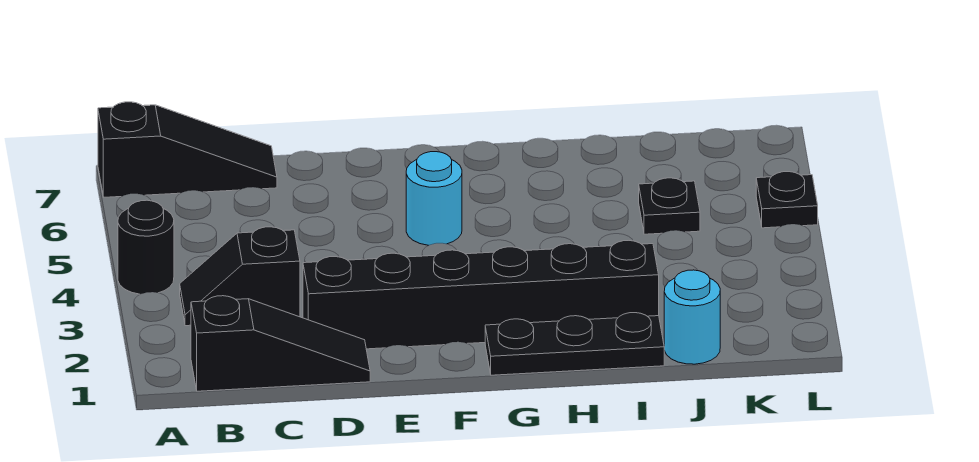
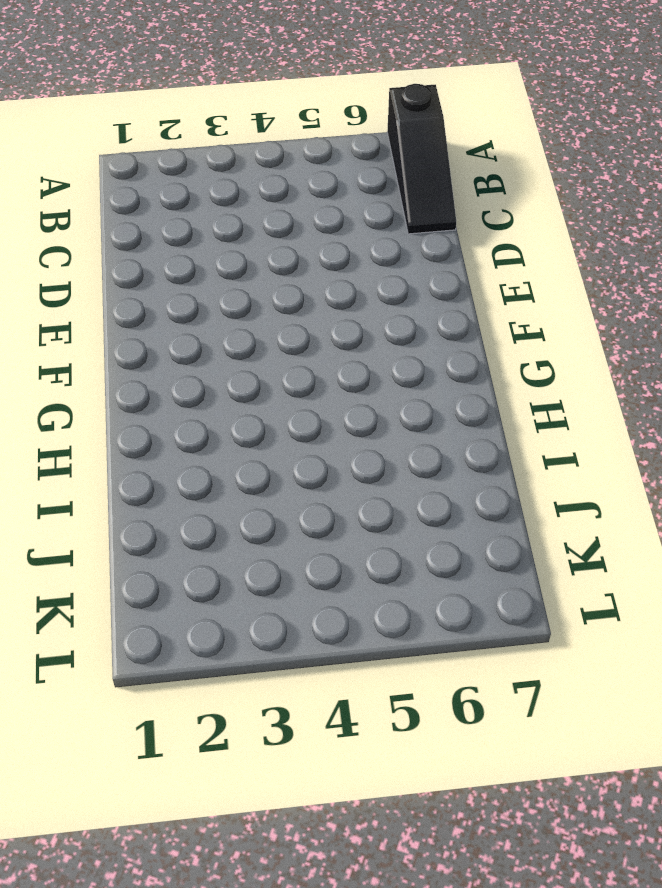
none -> black round brick A4 level 1
none -> black slope B1:D1 level 1 top B

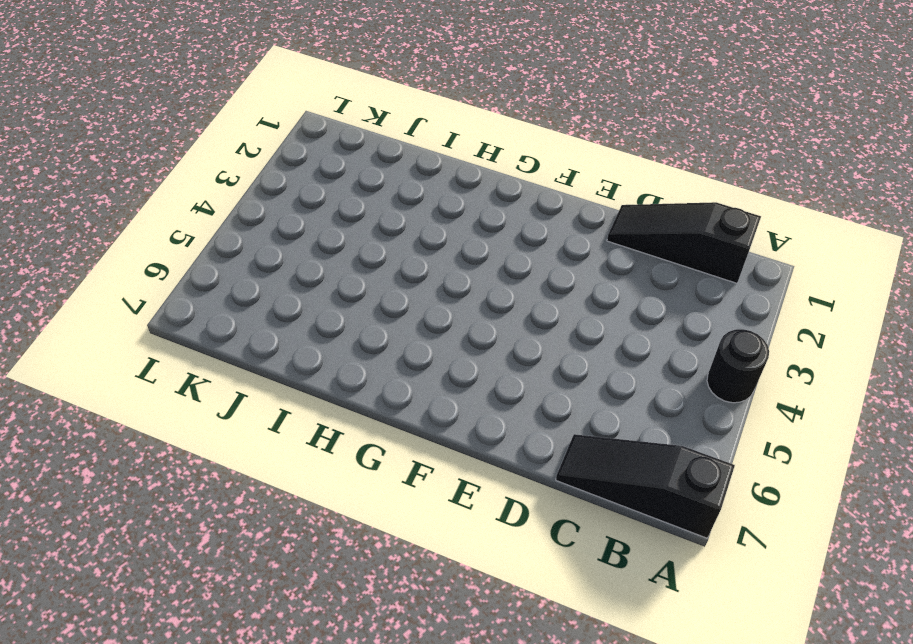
none -> black slope B3:C3 level 1 top C
none -> black brick D2:I2 level 1

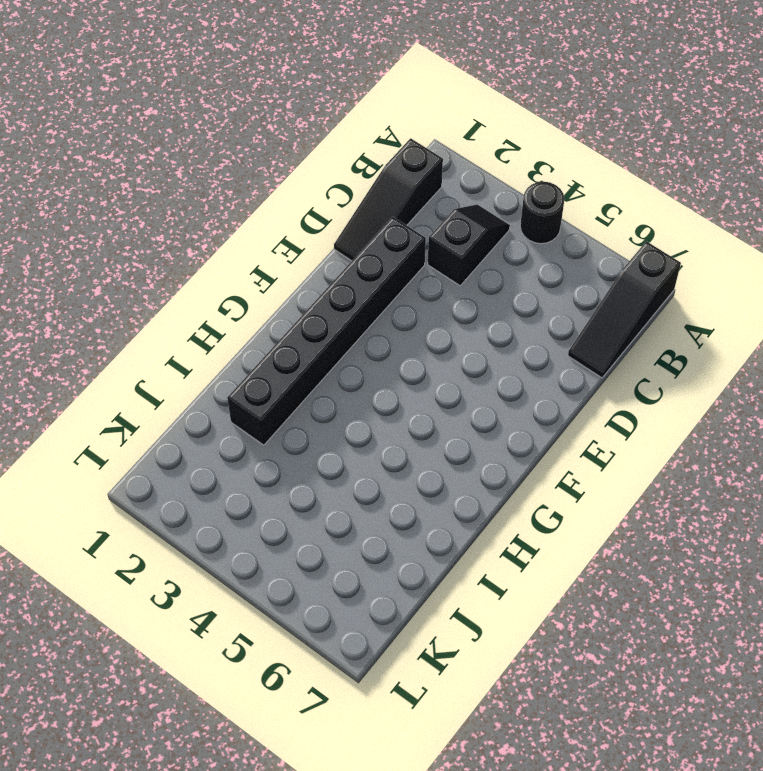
none -> cyan round brick F5 level 1
none -> black plate G1:I1 level 1

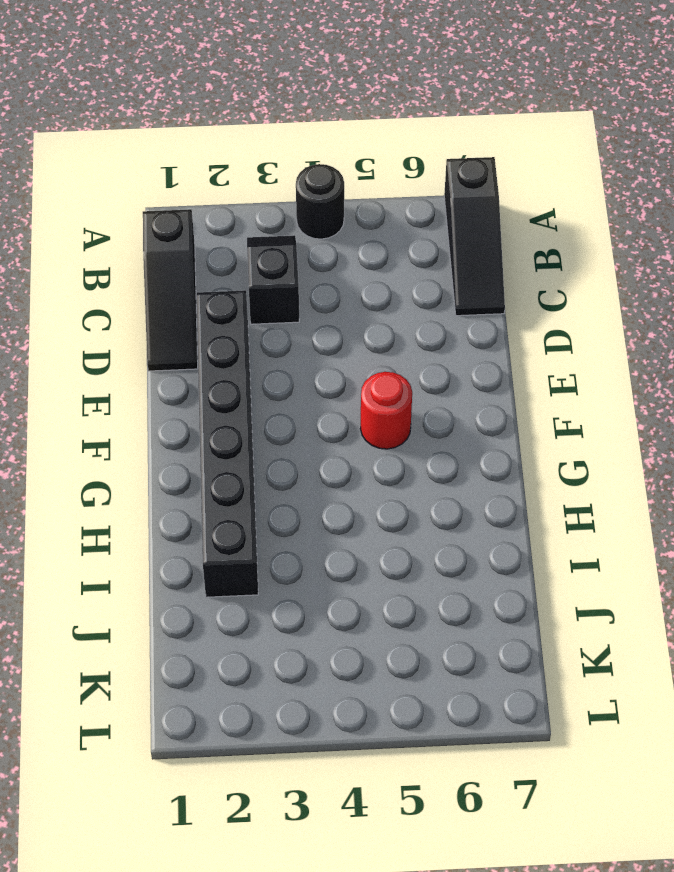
red round brick F5 level 1 -> cyan round brick F5 level 1
none -> black plate G1:I1 level 1
none -> cyan round brick J1 level 1

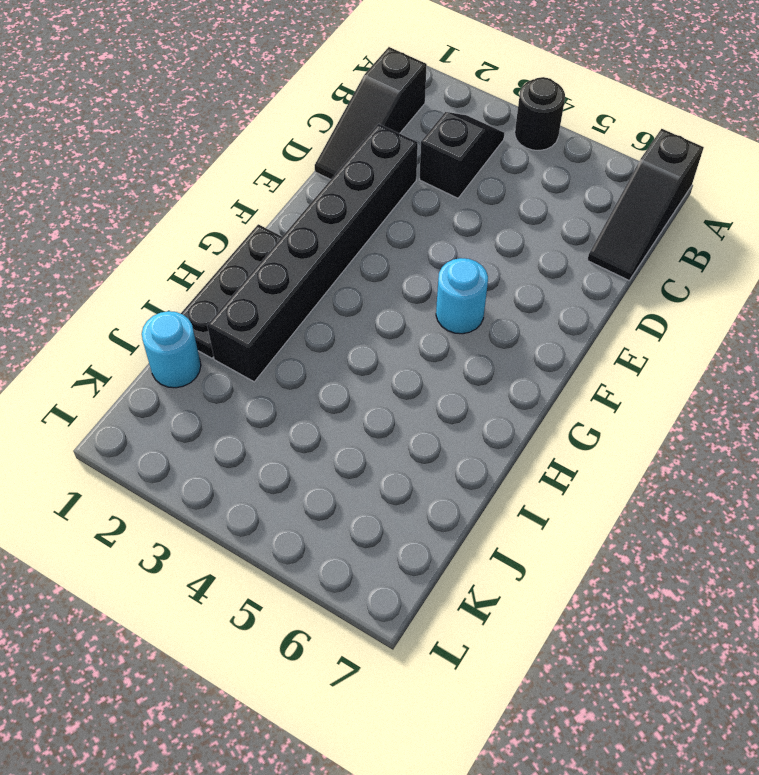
none -> black plate J5 level 1
none -> black plate L5 level 1

